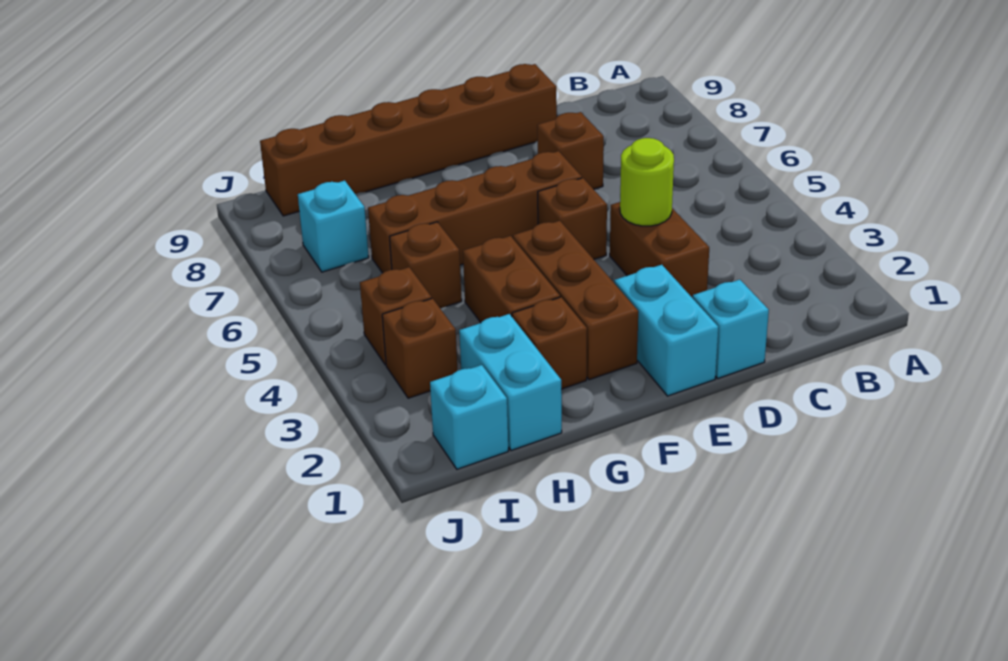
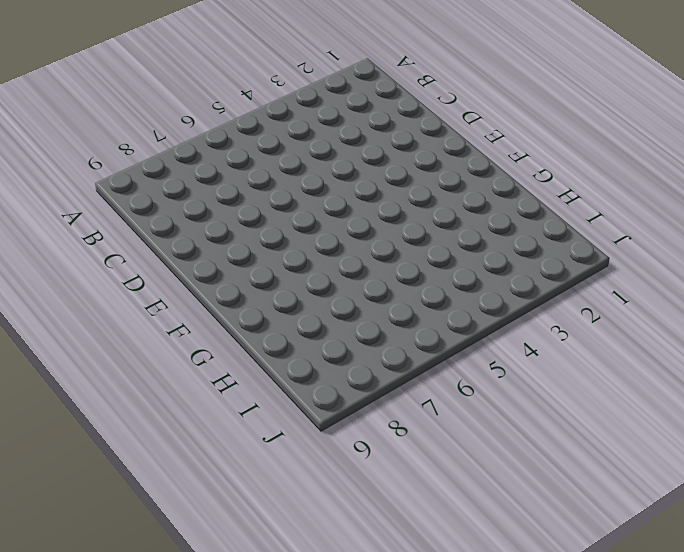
none -> cyan brick D1 level 1
none -> brown brick D3:D4 level 1
none -> brown brick D7 level 1

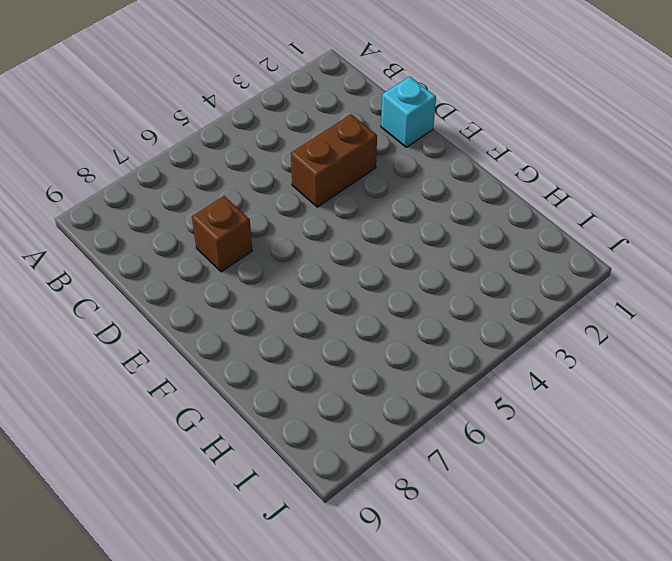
none -> brown brick D9:I9 level 1
none -> cyan brick E1:E2 level 1
none -> brown brick E5 level 1

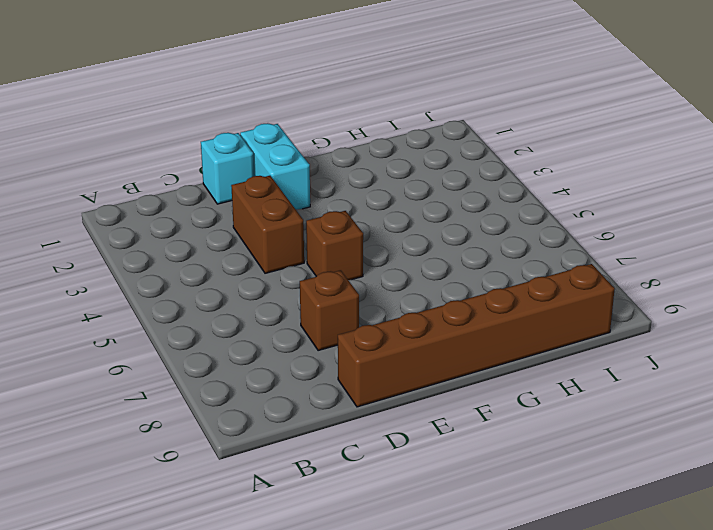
none -> brown brick E6:H6 level 1
none -> brown brick F2:F4 level 1
none -> brown brick G2 level 1

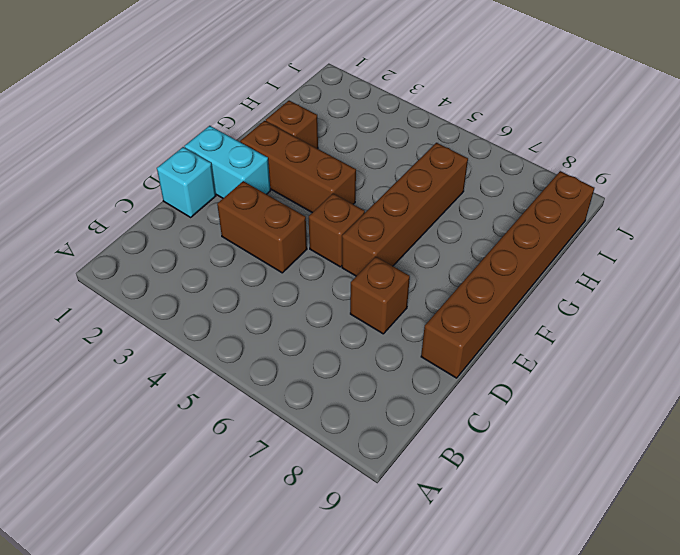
none -> brown brick G3:G4 level 1
none -> cyan brick H1:H2 level 1
none -> brown brick H5 level 1

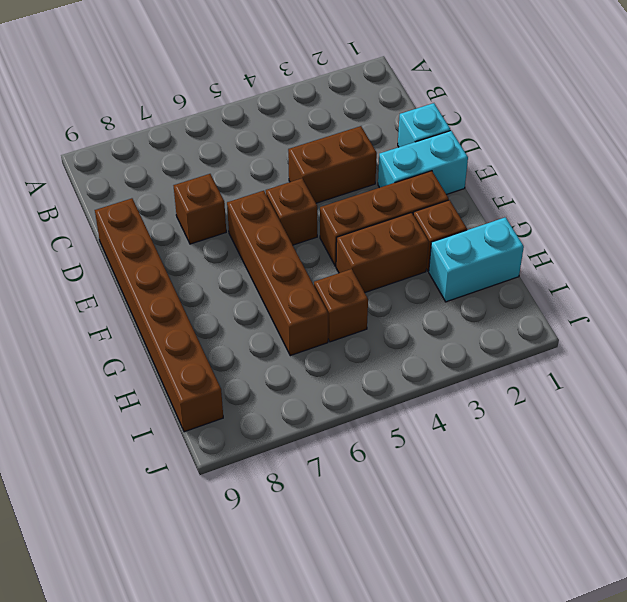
none -> cyan brick I1 level 1
none -> brown brick I3 level 1
none -> brown brick I4 level 1

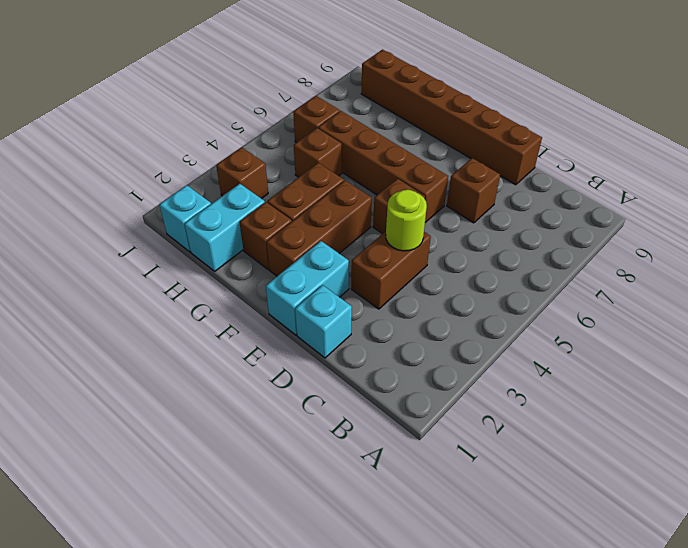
brown brick I6 level 1 -> brown brick I4 level 1
none -> cyan brick I7 level 1

